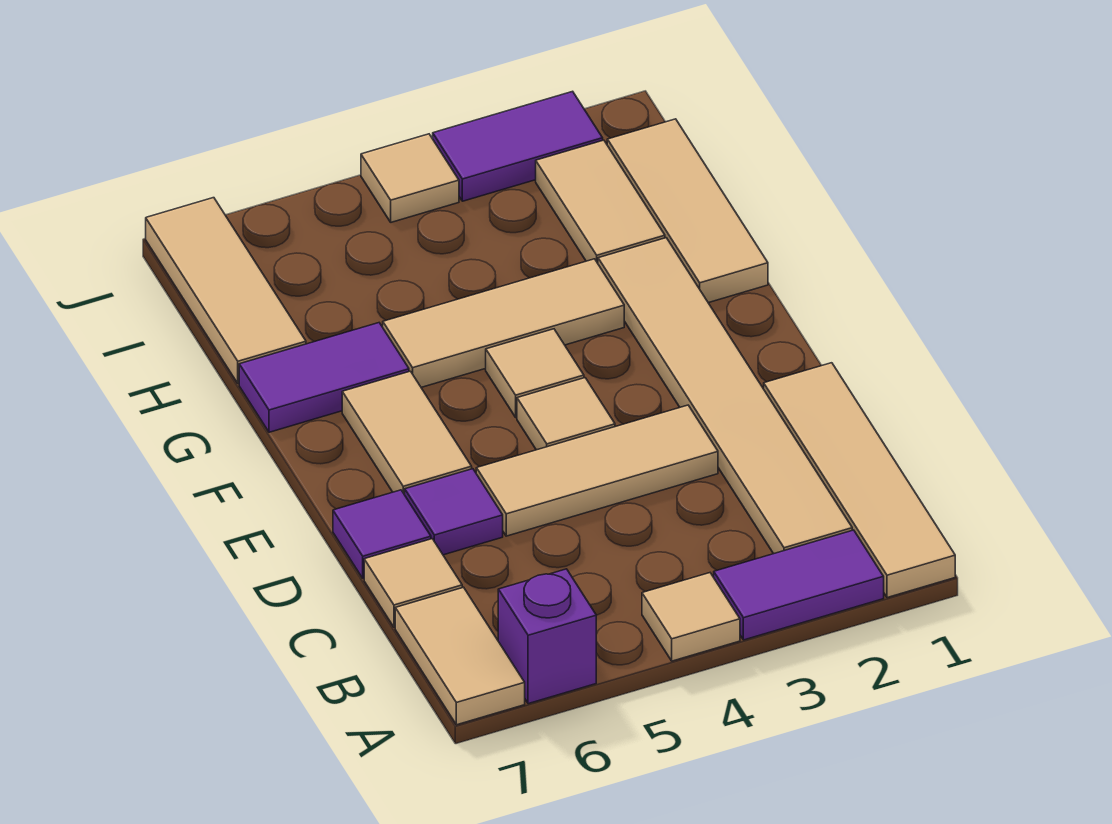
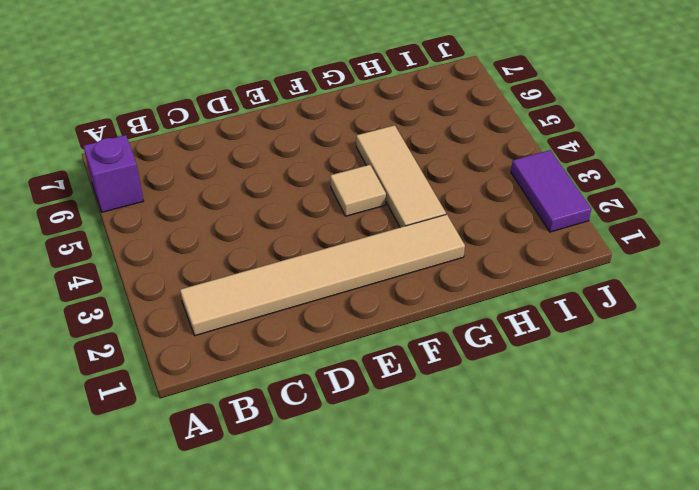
none -> tan tile A1:D1 level 1
none -> purple tile A2:A3 level 1
none -> tan tile A4 level 1

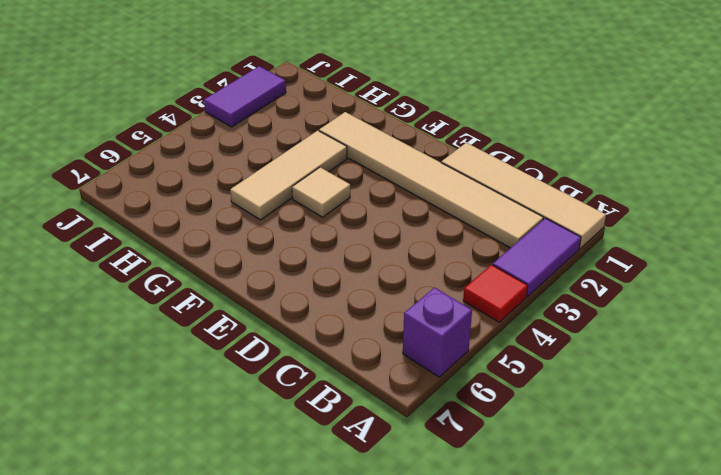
red tile A4 level 1 -> tan tile A4 level 1
none -> tan tile A7:B7 level 1
none -> tan tile C7 level 1
none -> tan tile D3:D5 level 1

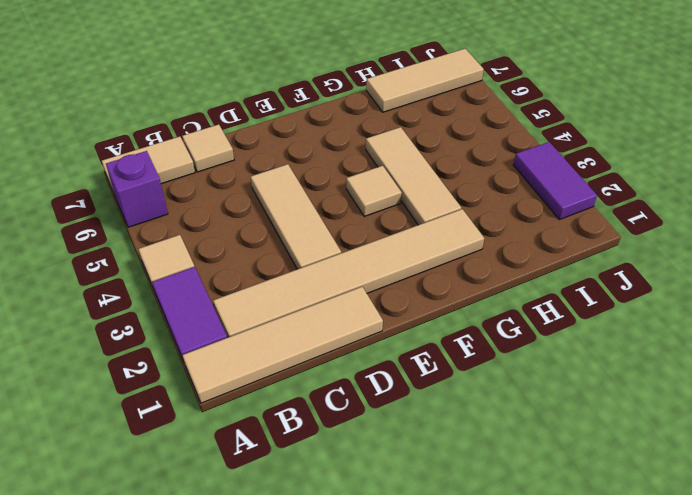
none -> purple tile D6 level 1
none -> purple tile D7 level 1
none -> tan tile E4 level 1

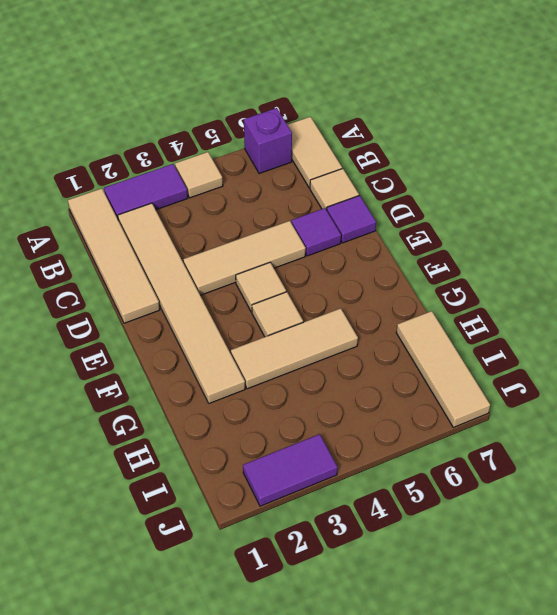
none -> tan tile E6:F6 level 1
none -> tan tile G1:I1 level 1
none -> purple tile G6:G7 level 1

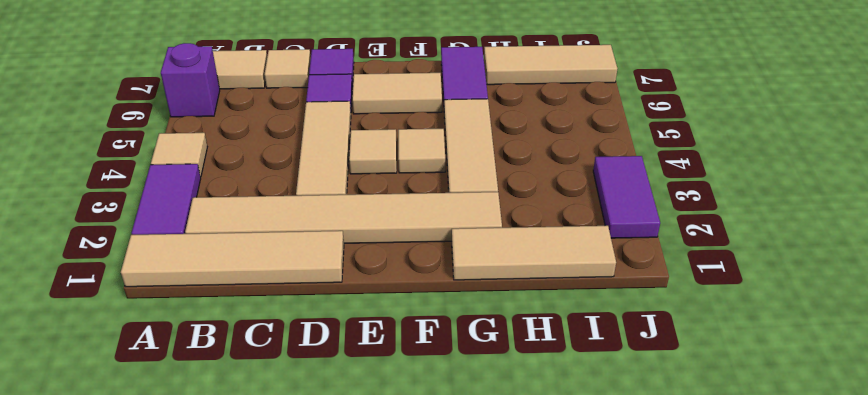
none -> tan tile H2:I2 level 1
none -> tan tile J4 level 1

